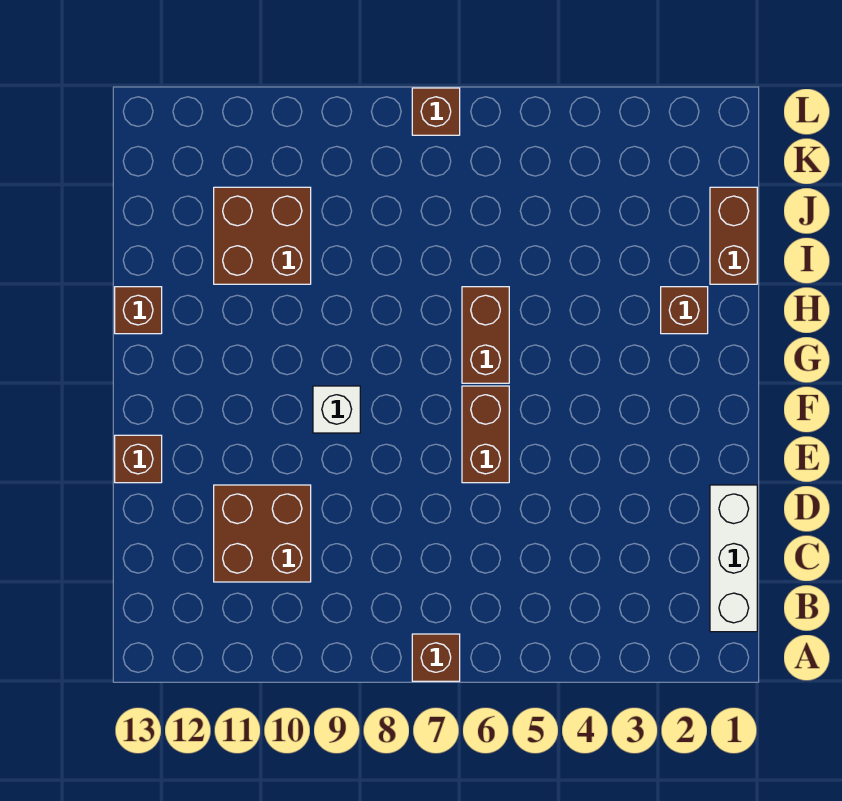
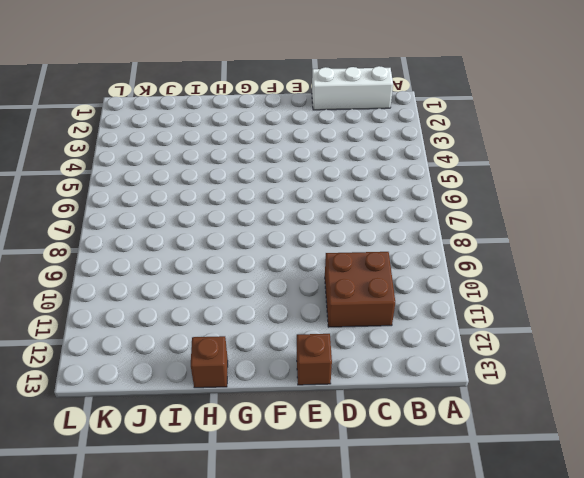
none -> brown brick A7 level 1
none -> brown brick E6:F6 level 1
none -> white brick F9 level 1

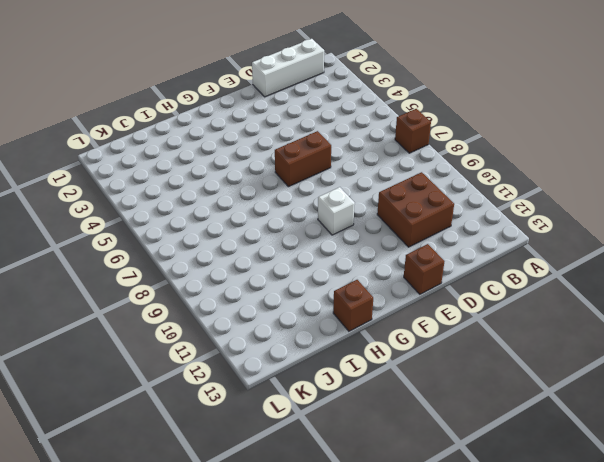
none -> brown brick G6:H6 level 1
none -> brown brick H2 level 1
none -> brown brick I1:J1 level 1

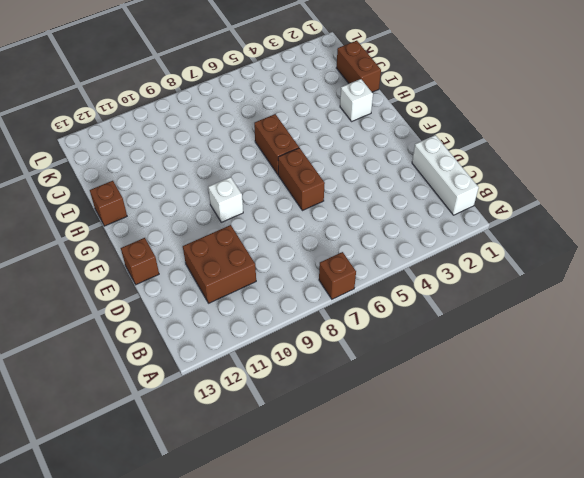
white brick H2 level 1 -> brown brick H2 level 1
none -> brown brick I10:J11 level 1
none -> brown brick L7 level 1

